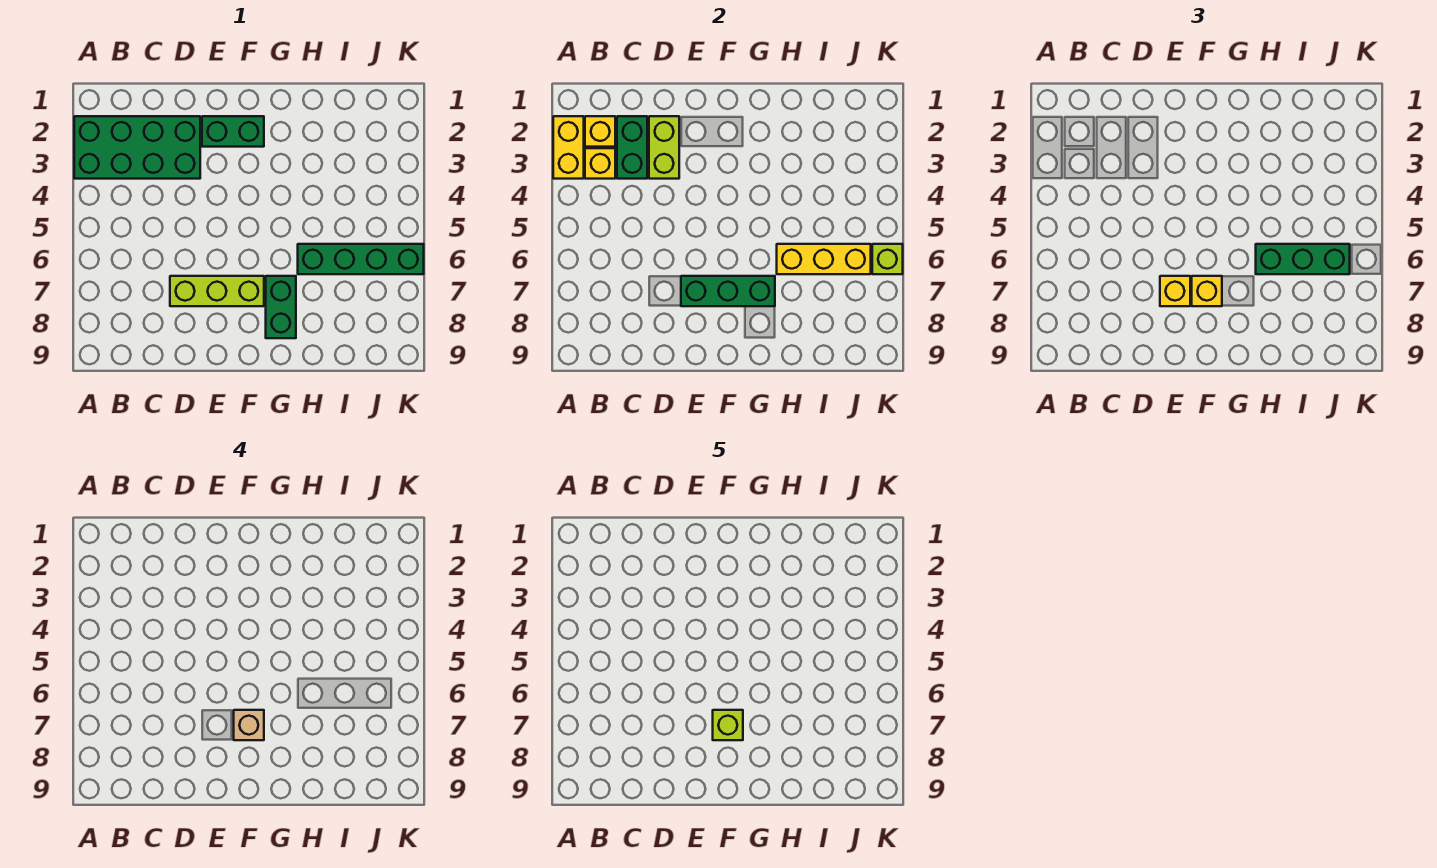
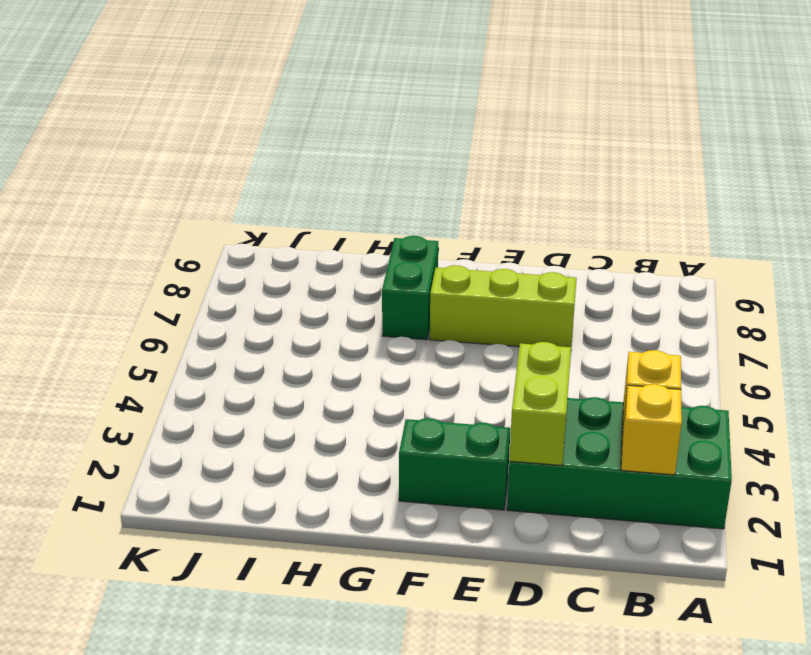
none -> green brick H6:K6 level 1
none -> yellow brick A2:A3 level 2
none -> green brick C2:C3 level 2

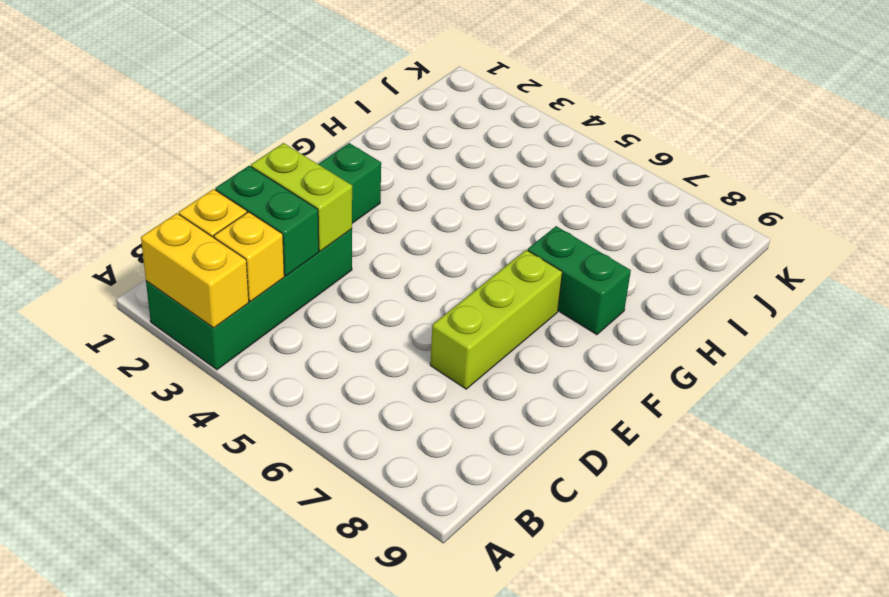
none -> green brick H6:K6 level 1
none -> green brick E7:G7 level 2
none -> yellow brick H6:J6 level 2

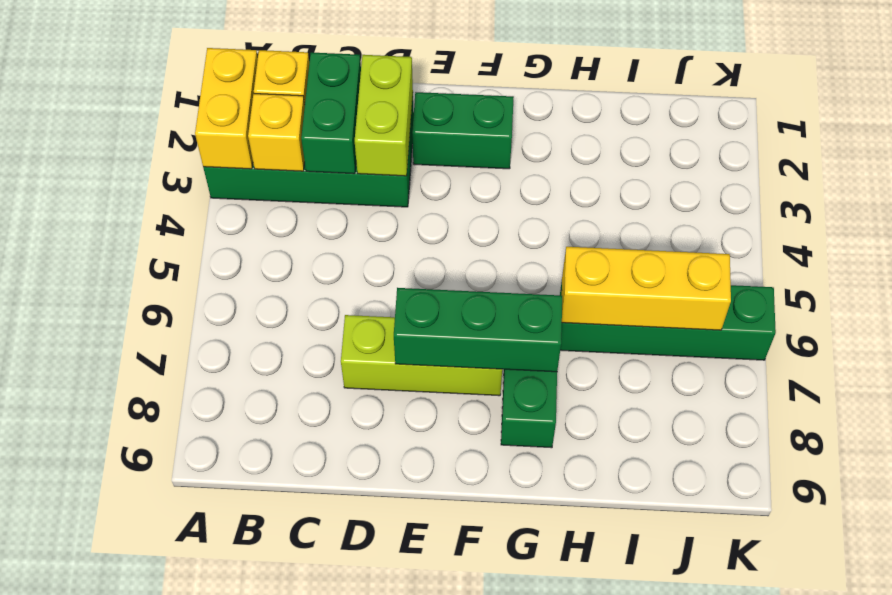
none -> lime brick K6 level 2
none -> yellow brick E7 level 3
none -> yellow brick F7 level 3

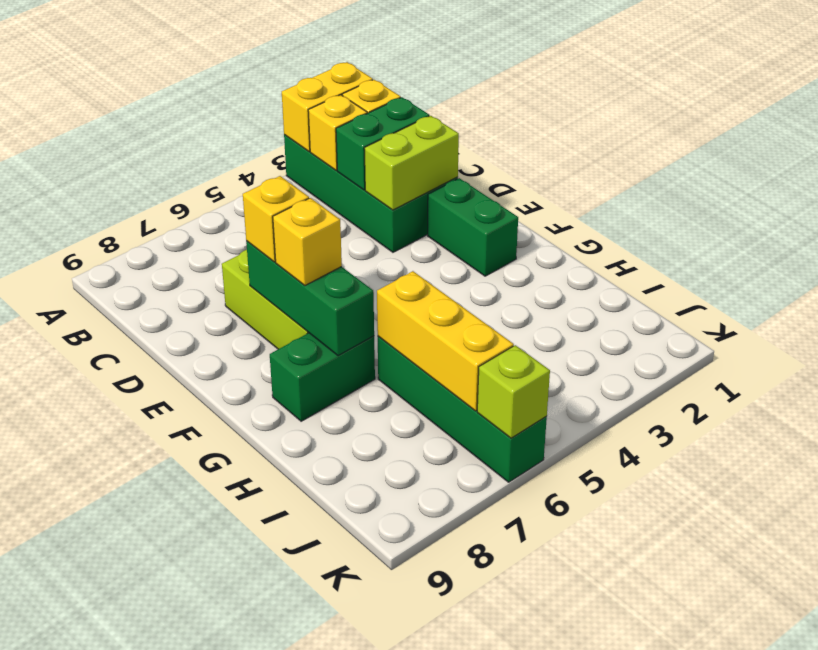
none -> green brick H6:J6 level 3
none -> tan brick F7 level 4
none -> lime brick F7 level 5

